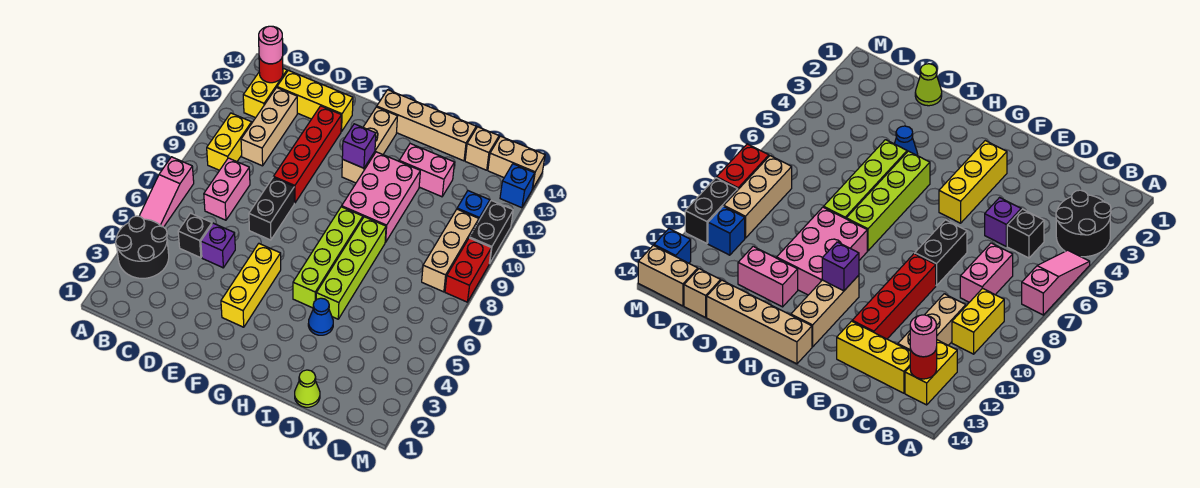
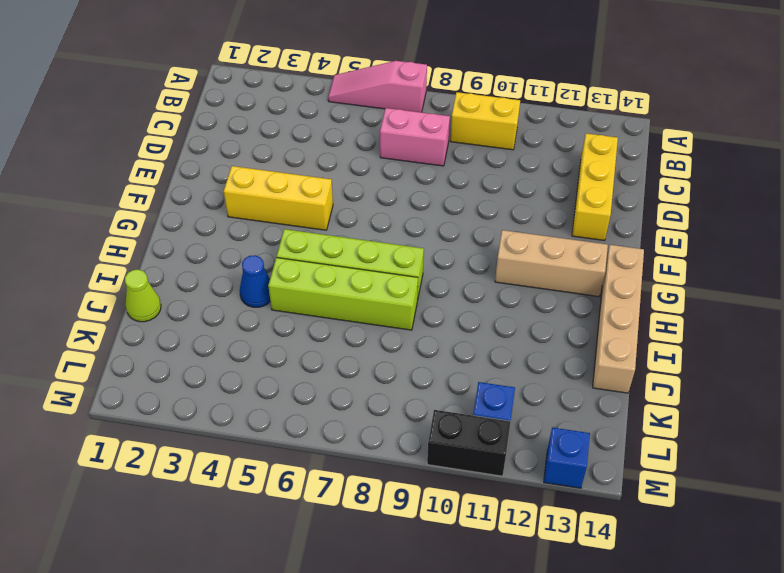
none -> black round brick A3:B4 level 1
none -> yellow brick B12:B13 level 1
none -> black brick C5 level 1
none -> tan brick C10:C12 level 1

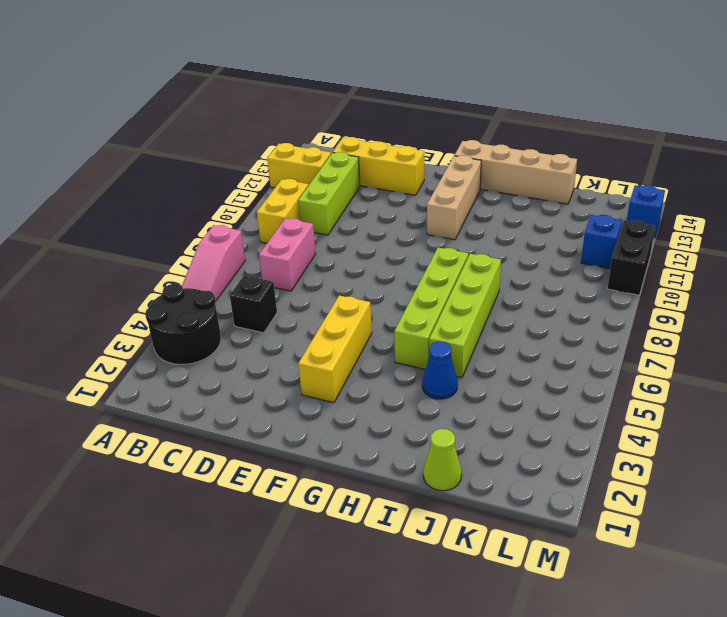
yellow brick A12:B12 level 1 -> yellow brick B12:B13 level 1
lime brick C10:C12 level 1 -> tan brick C10:C12 level 1
none -> purple brick D5 level 1
none -> black brick E7:E8 level 1
none -> red brick E9:E12 level 1
none -> pink brick H9:I11 level 1

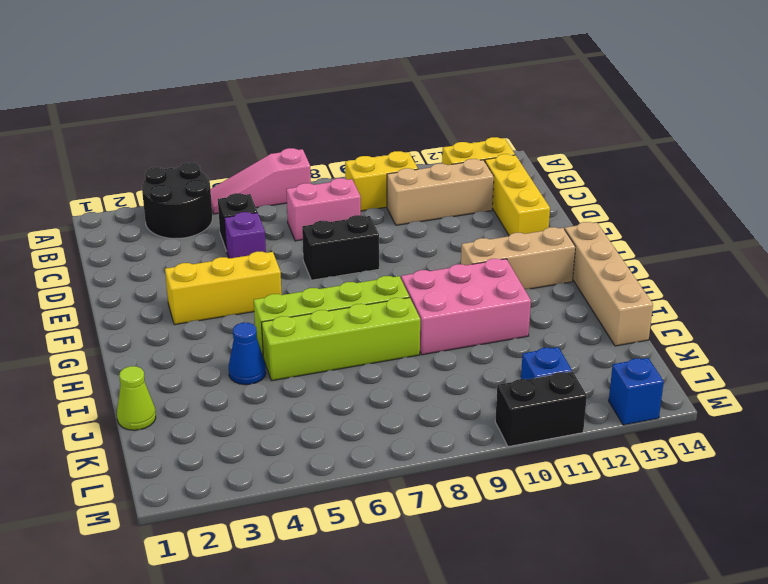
none -> red brick E9:E12 level 1
none -> pink brick I12:J12 level 1
none -> tan brick K14 level 1
none -> tan brick L8:L10 level 1

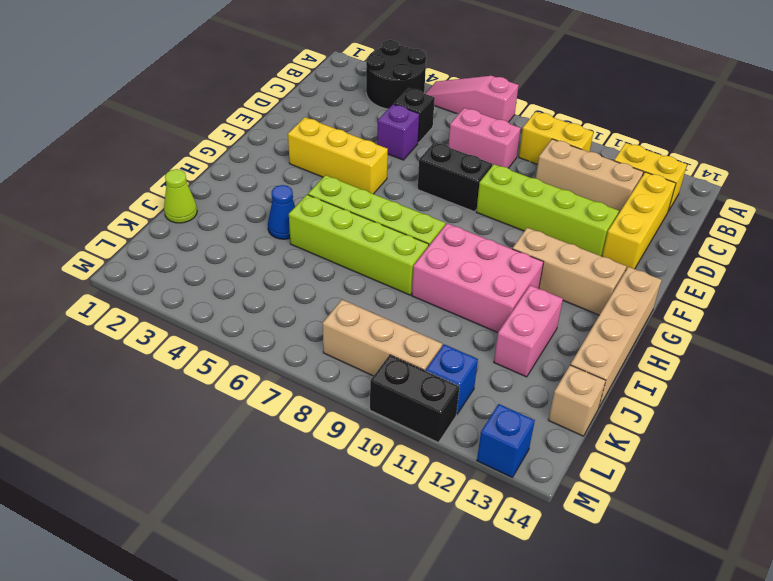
lime brick E9:E12 level 1 -> red brick E9:E12 level 1
none -> tan brick L14:M14 level 1
none -> red brick M8:M9 level 1
none -> red round brick B13 level 2
none -> purple brick G11 level 2

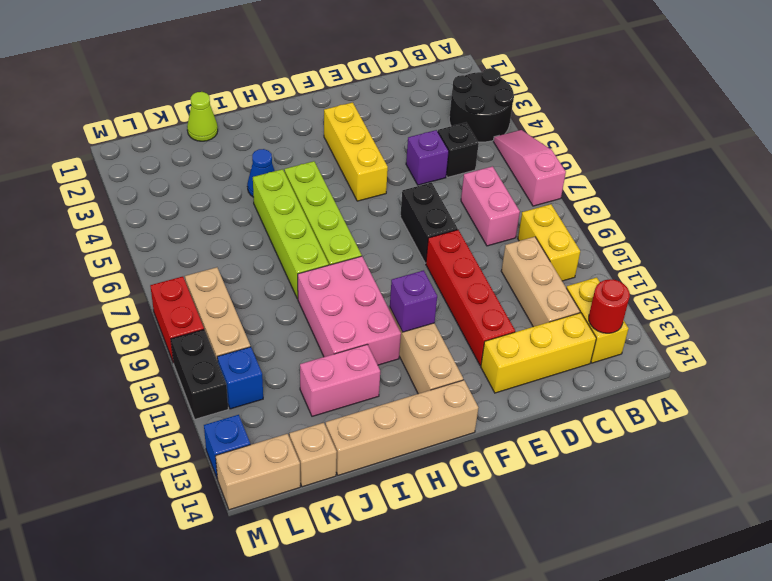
none -> pink round brick B13 level 3

